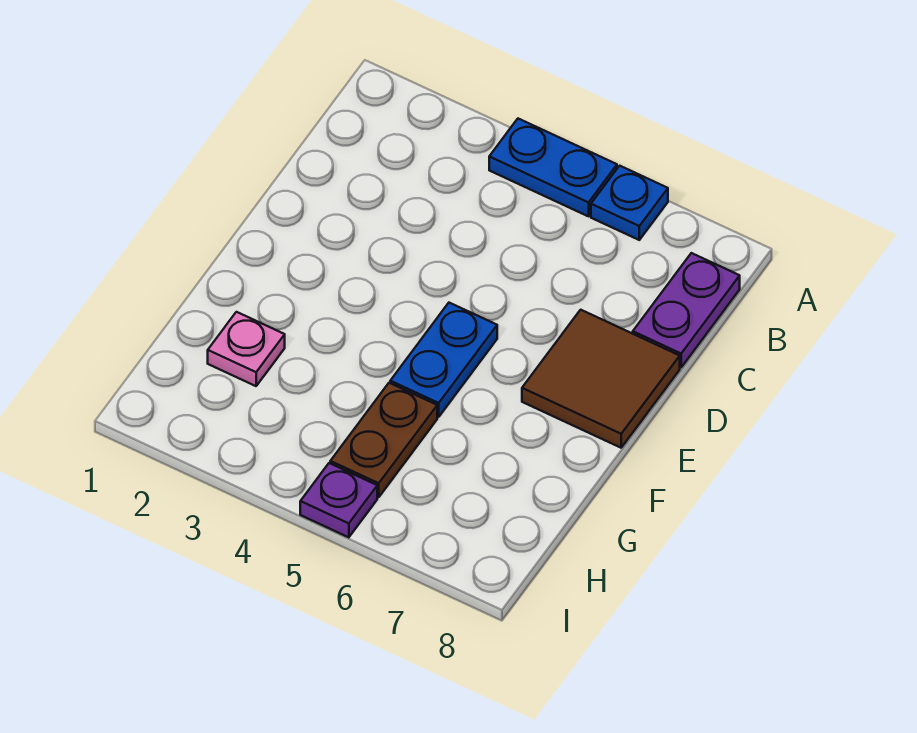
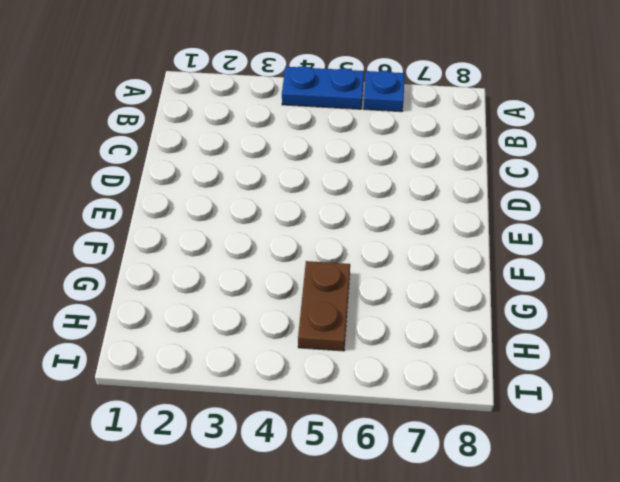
none -> purple plate B8:C8 level 1
none -> brown tile D7:E8 level 1

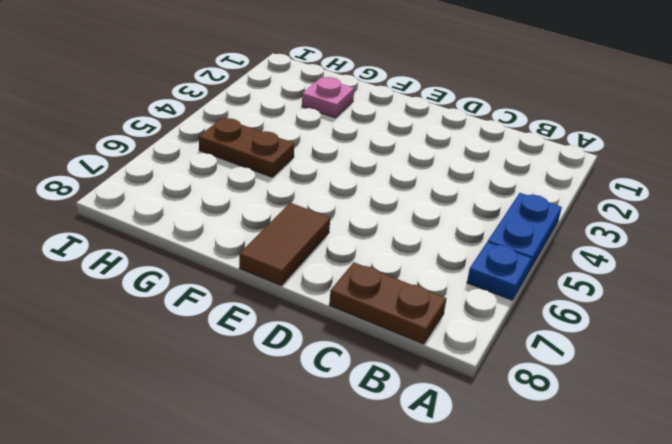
brown plate B8:C8 level 1 -> purple plate B8:C8 level 1
brown tile E7:E8 level 1 -> brown tile D7:E8 level 1
none -> blue plate E5:F5 level 1
none -> purple plate I5 level 1

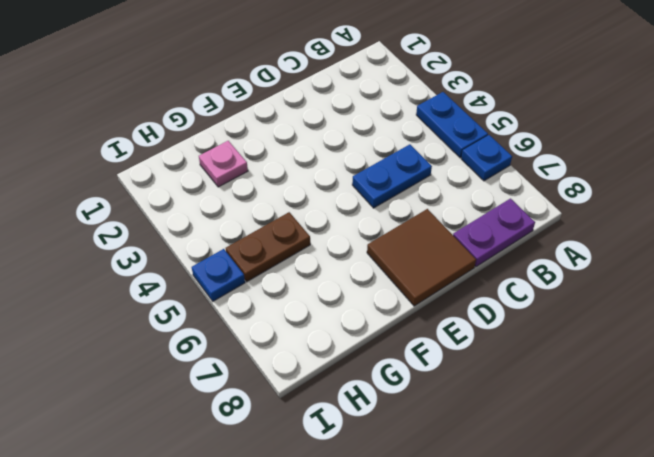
blue plate C5:D5 level 1 -> blue plate E5:F5 level 1
blue plate I5 level 1 -> purple plate I5 level 1

